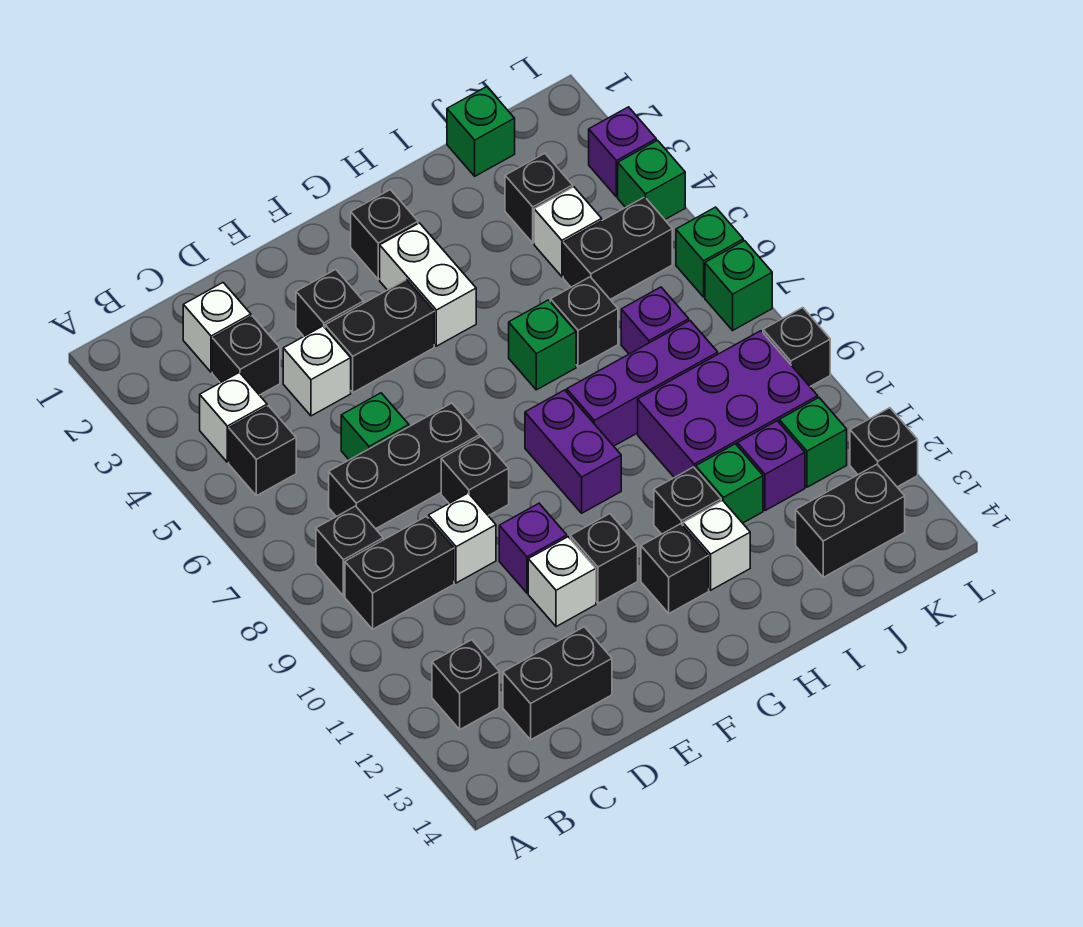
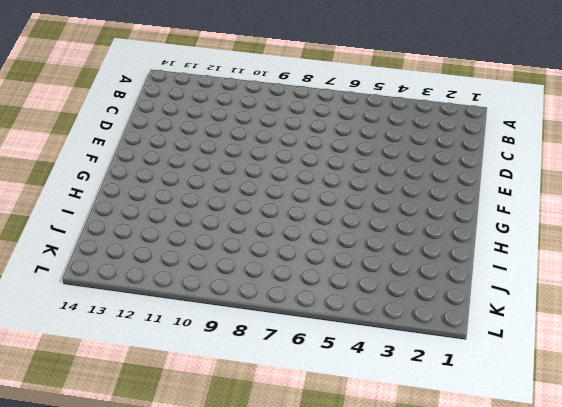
none -> white brick B4 level 1
none -> black brick B5 level 1
none -> black brick B8 level 1
none -> black brick B9:C9 level 1

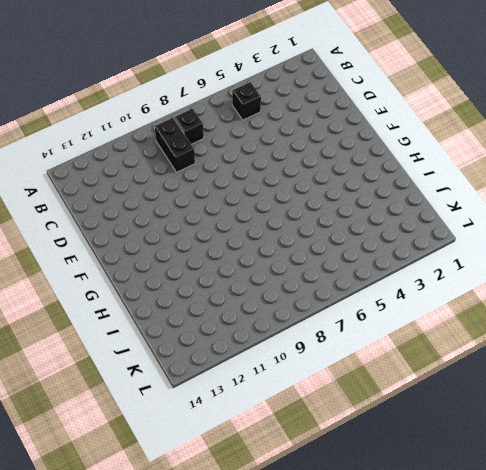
none -> white brick B4 level 1
none -> black brick B12 level 1
none -> white brick C2 level 1
none -> black brick C3 level 1

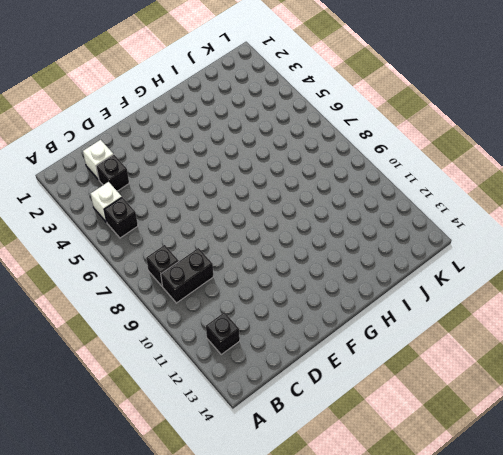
none -> black brick C7:E7 level 1
none -> black brick C13:D13 level 1
none -> white brick D4 level 1
none -> green brick D6 level 1

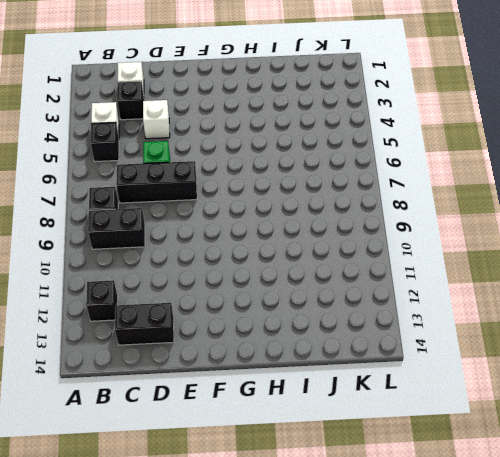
none -> white brick D9 level 1
none -> black brick E3 level 1
none -> black brick E4:F4 level 1
none -> black brick E8 level 1

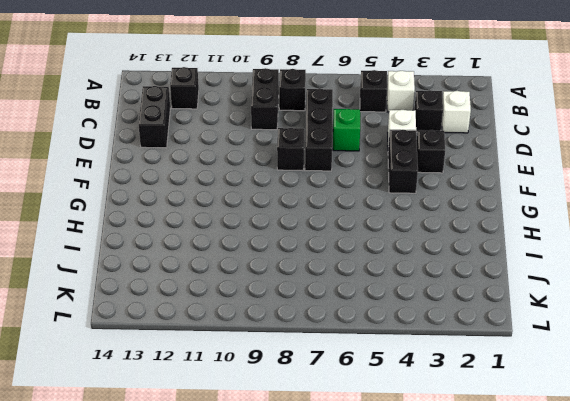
none -> white brick D9 level 1
none -> purple brick E10 level 1
none -> white brick E11 level 1
none -> black brick F11 level 1

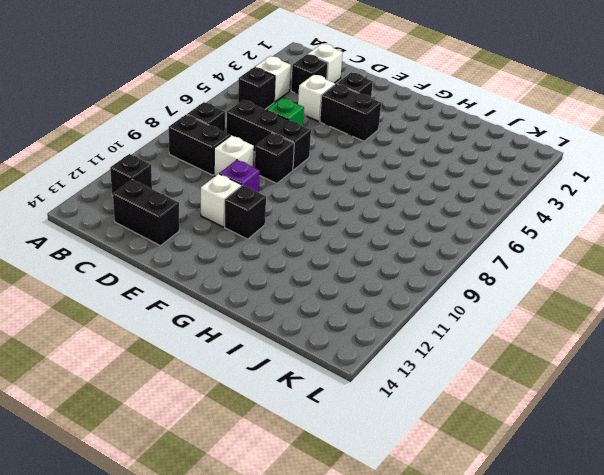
none -> black brick G2 level 1
none -> white brick G3:G4 level 1
none -> purple brick G8:G9 level 1
none -> black brick G12 level 1

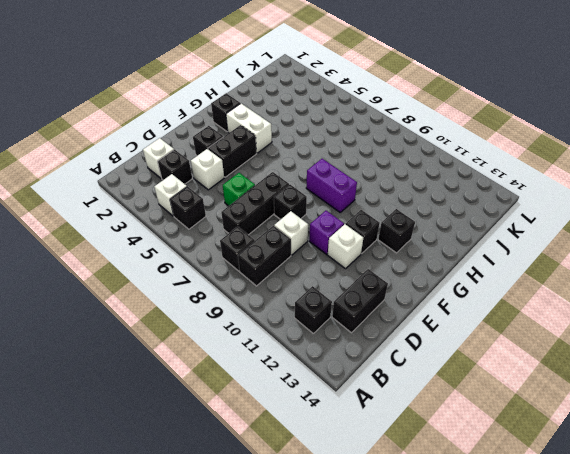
none -> green brick H6 level 1
none -> purple brick H8:J8 level 1
none -> black brick H11 level 1
none -> white brick H12 level 1

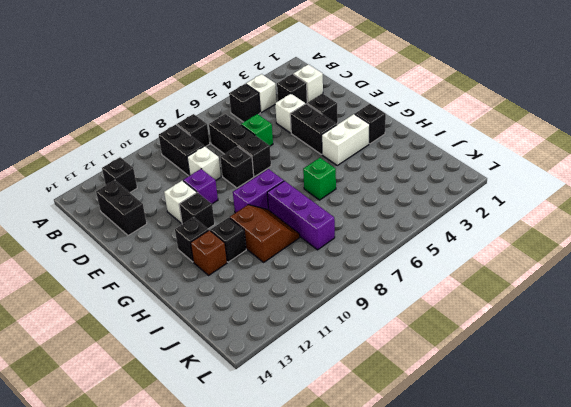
brown slope H9:I10 level 1 top 10 -> purple brick I9:K10 level 1
brown brick H12 level 1 -> white brick H12 level 1
none -> black brick I6 level 1
none -> green brick I11 level 1
none -> green brick J1 level 1
none -> black brick J3 level 1

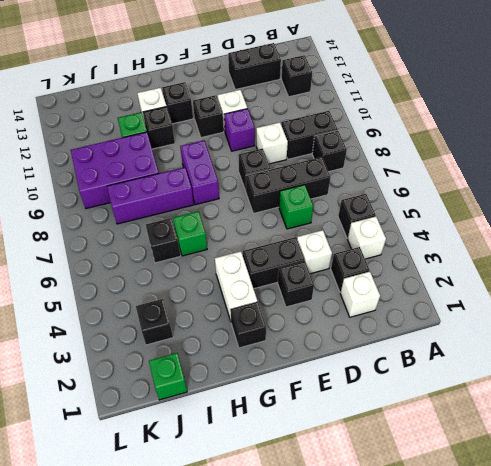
none -> white brick J4 level 1
none -> black brick J5:K5 level 1
none -> purple brick J7 level 1
none -> purple brick J11 level 1

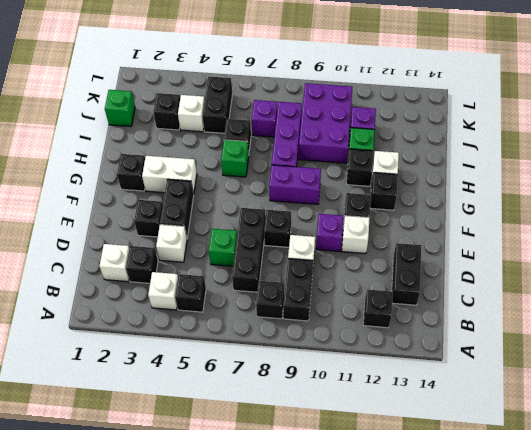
none -> black brick J13:K13 level 1
none -> green brick K11 level 1
none -> purple brick L3 level 1
none -> green brick L4 level 1

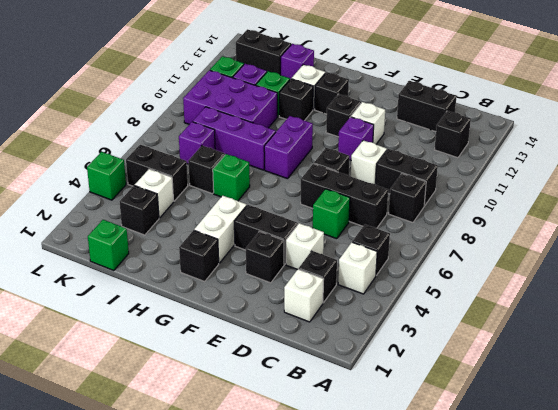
purple brick I13 level 1 -> purple brick L3 level 1
none -> green brick L6 level 1
none -> green brick L7 level 1
none -> black brick L9 level 1
none -> black brick L12 level 1

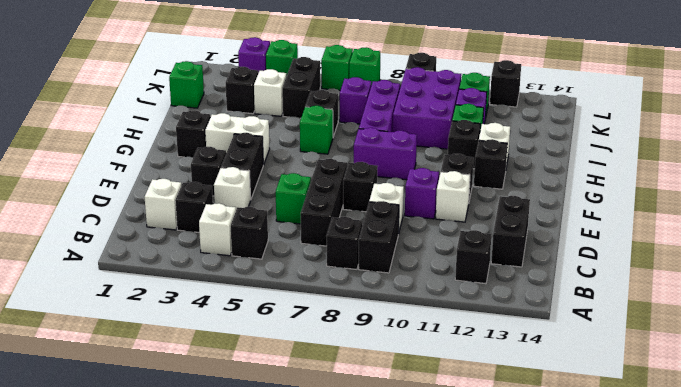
none -> black brick J13:K13 level 1

